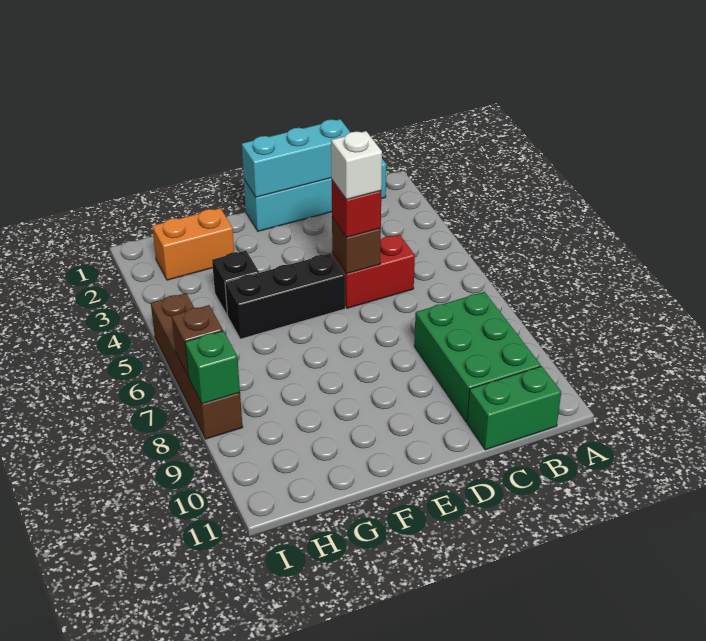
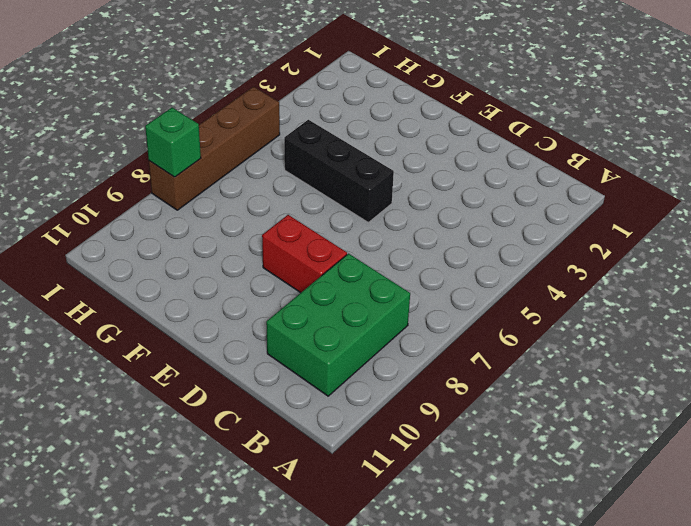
red brick D8:E8 level 1 -> red brick C5:D5 level 1
none -> cyan brick B1:E1 level 1
none -> green brick B11:C11 level 1
none -> orange brick G2:H2 level 1

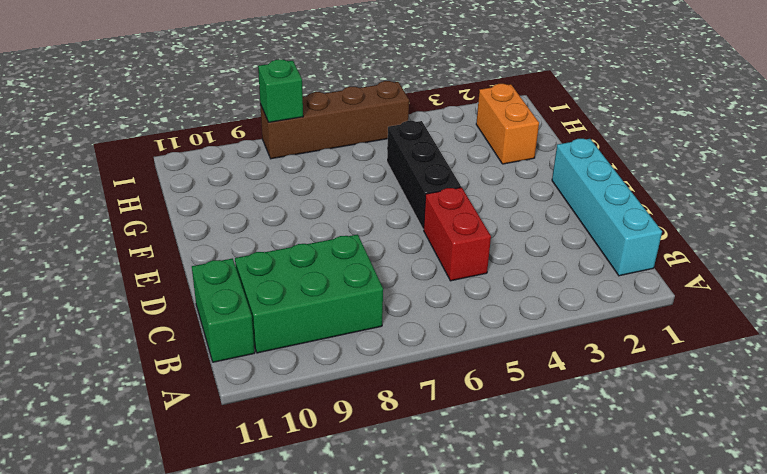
none -> black brick G4 level 1
none -> cyan brick C1:E1 level 2
none -> brown brick D5 level 2

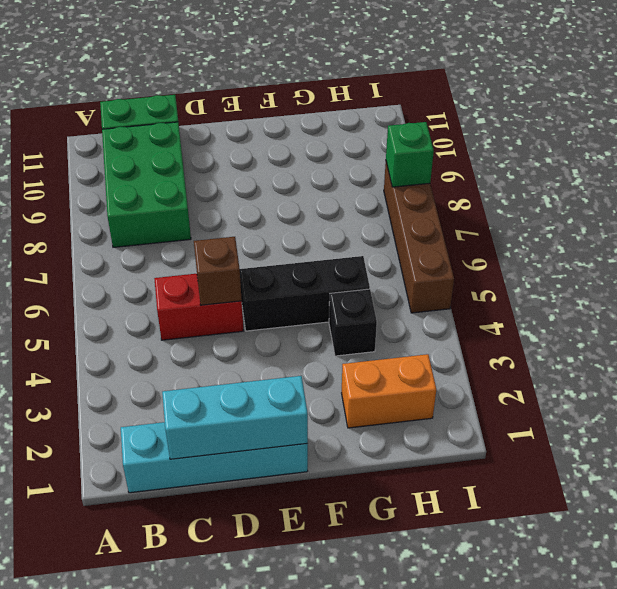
none -> brown brick I7 level 2
none -> red brick D5 level 3
none -> white brick D5 level 4

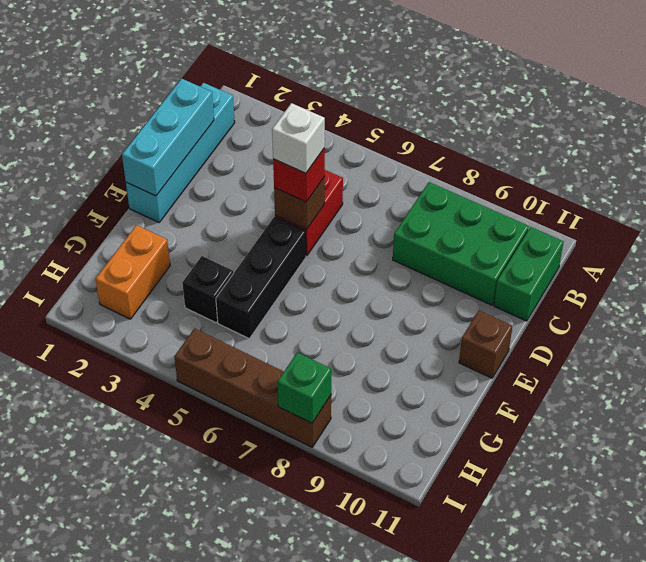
brown brick E11 level 1 -> brown brick I7 level 2

